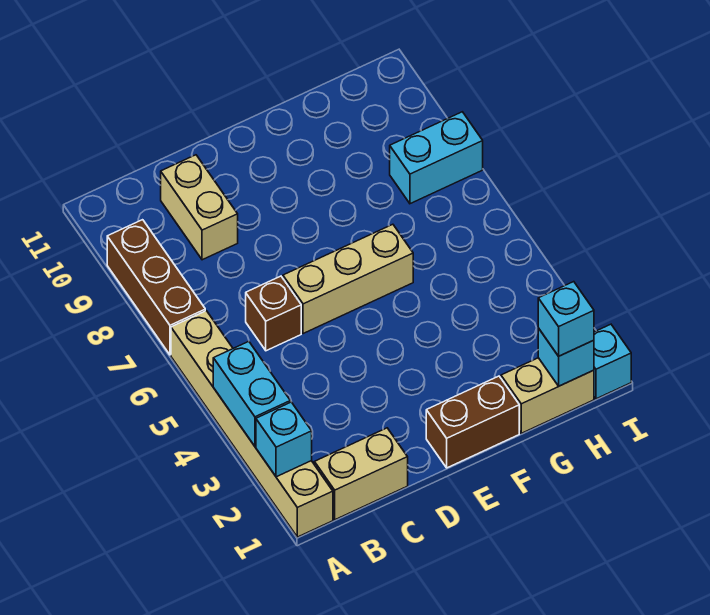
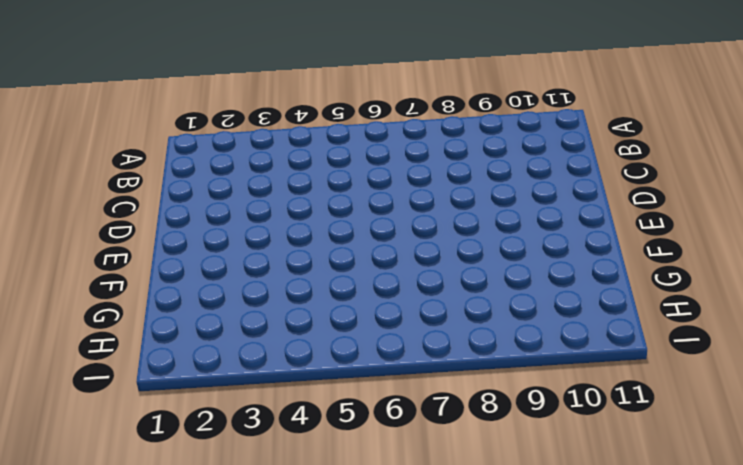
none -> tan brick A1:A6 level 1
none -> brown brick A7:A9 level 1
none -> tan brick B1:C1 level 1

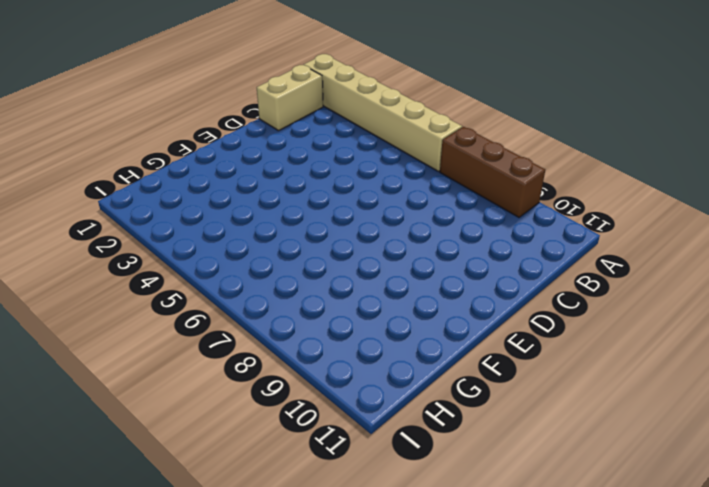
none -> brown brick C6 level 1
none -> tan brick C9:C10 level 1
none -> tan brick D6:F6 level 1

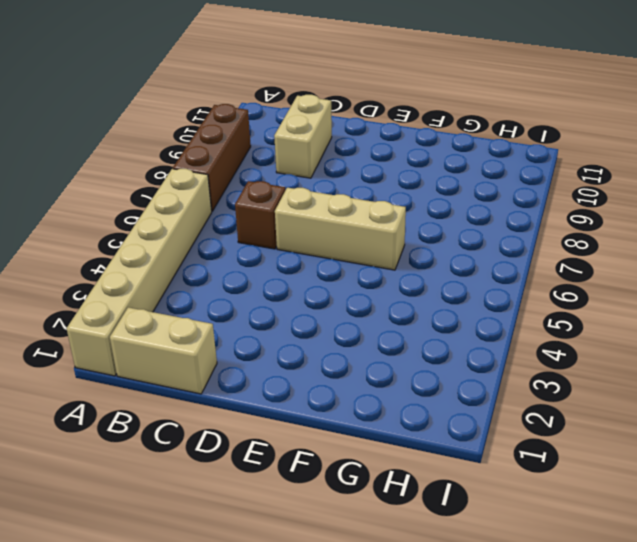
none -> brown brick E1:F1 level 1
none -> tan brick G1:H1 level 1
none -> cyan brick H8:I8 level 1

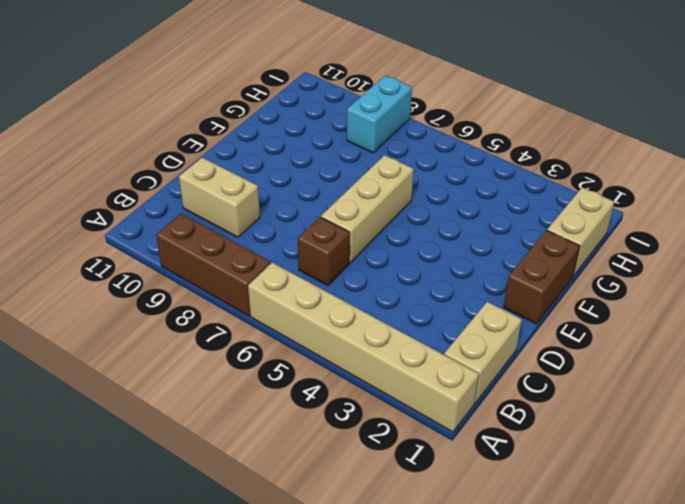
none -> cyan brick I1 level 1
none -> cyan brick A2 level 2
none -> cyan brick A3:A4 level 2

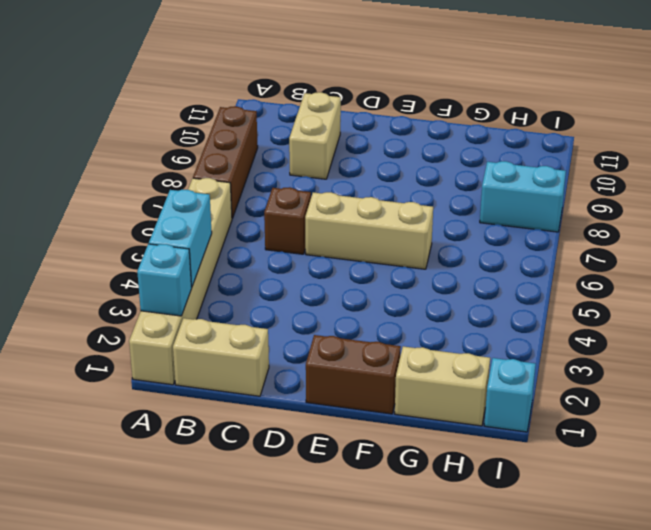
none -> cyan brick H1 level 2
none -> cyan brick H1 level 3

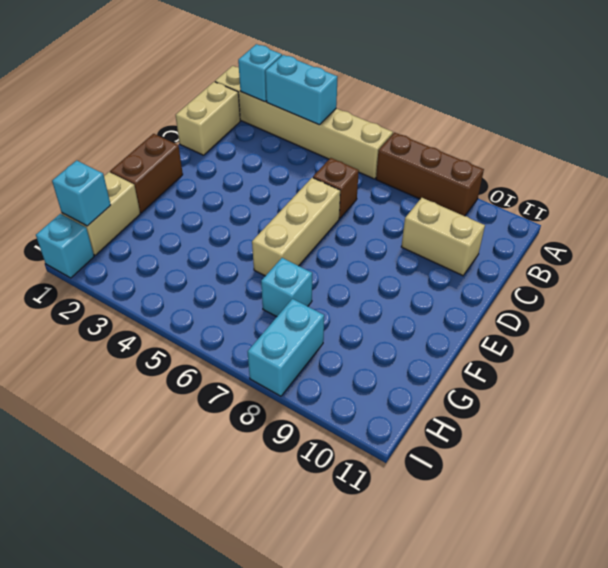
cyan brick G7 level 1 -> cyan brick H1 level 3

